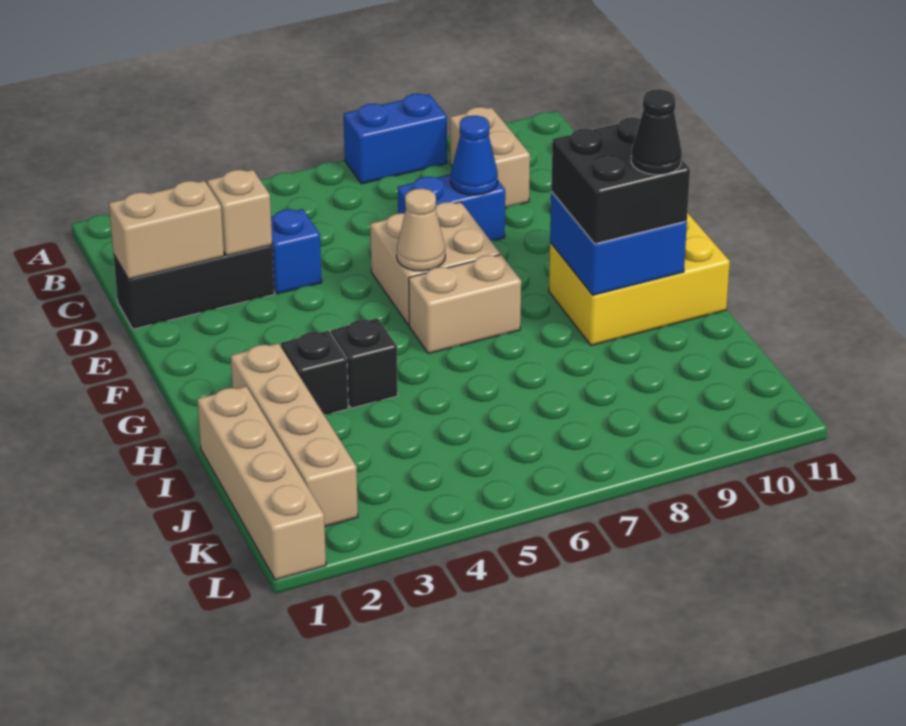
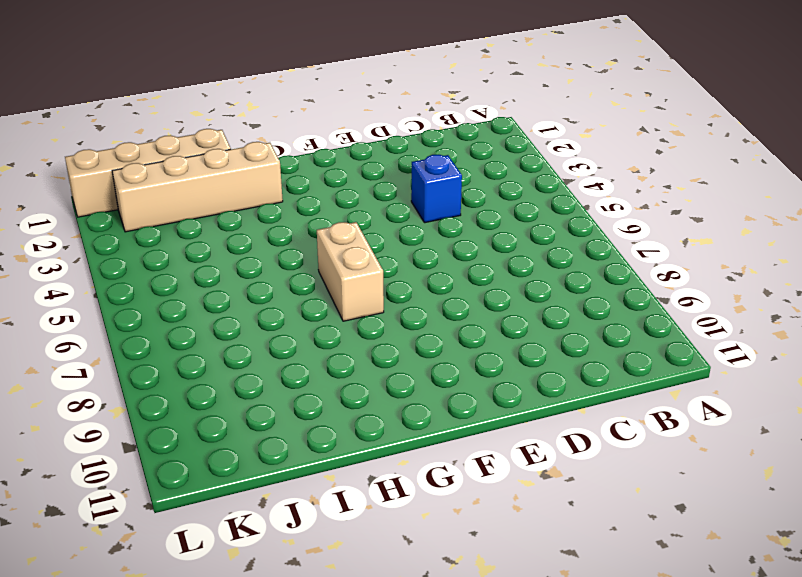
none -> blue brick A7:A8 level 1
none -> tan brick B9:C9 level 1
none -> black brick D1:D3 level 1

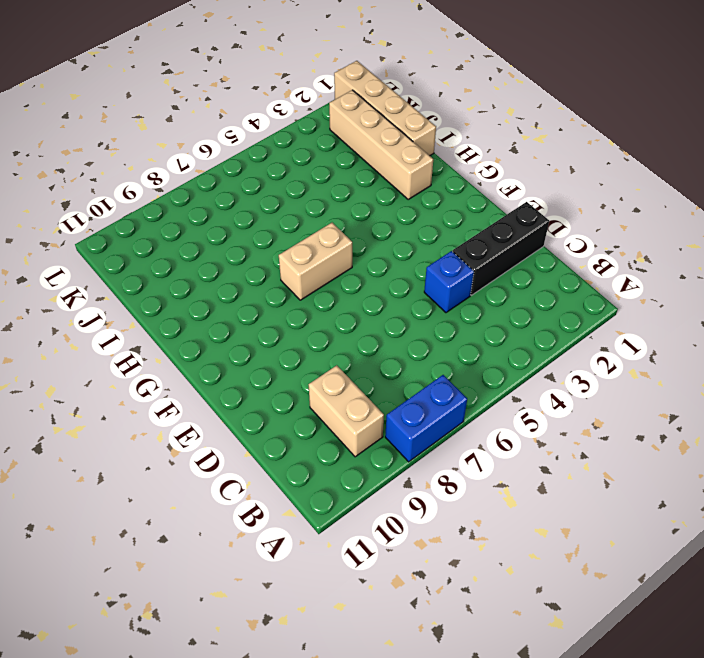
none -> blue brick D7:D8 level 1
none -> tan brick E6:F7 level 1
none -> yellow brick G9:H11 level 1

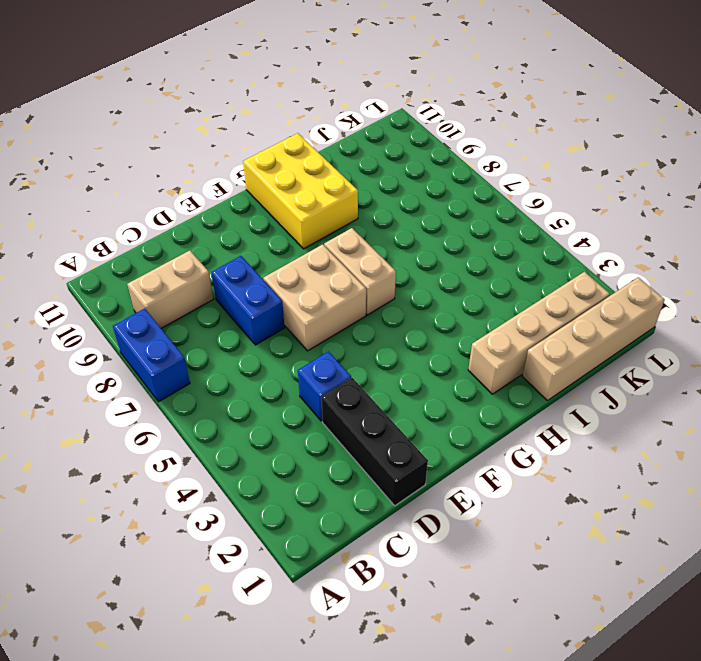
none -> black brick H3 level 1
none -> black brick H4 level 1
none -> tan brick D1:D2 level 2

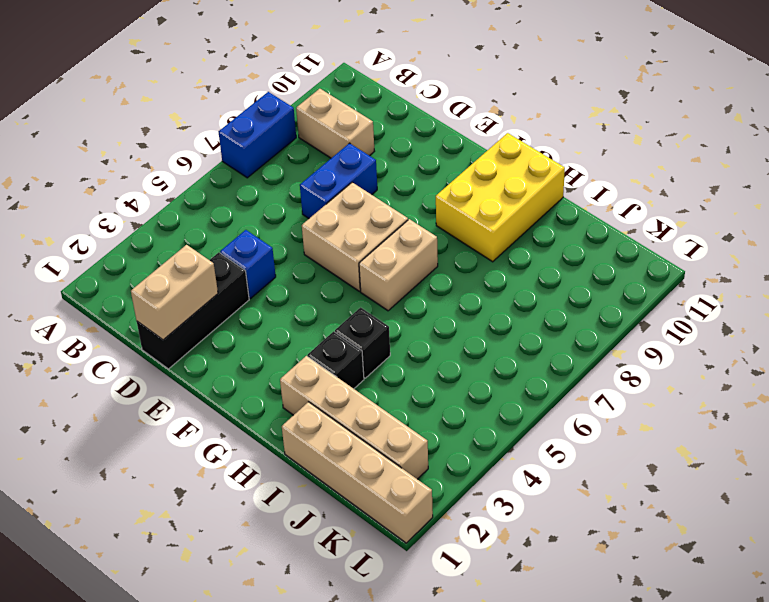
none -> tan brick D3 level 2
none -> blue cone D8 level 2
none -> tan cone F6 level 2

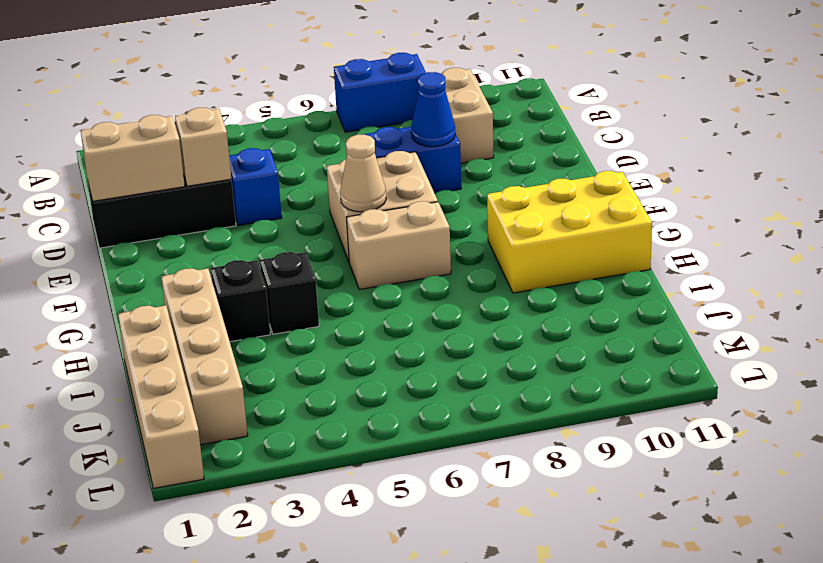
none -> blue brick G9:H10 level 2
none -> black brick G9:H10 level 3
none -> black cone H10 level 4

